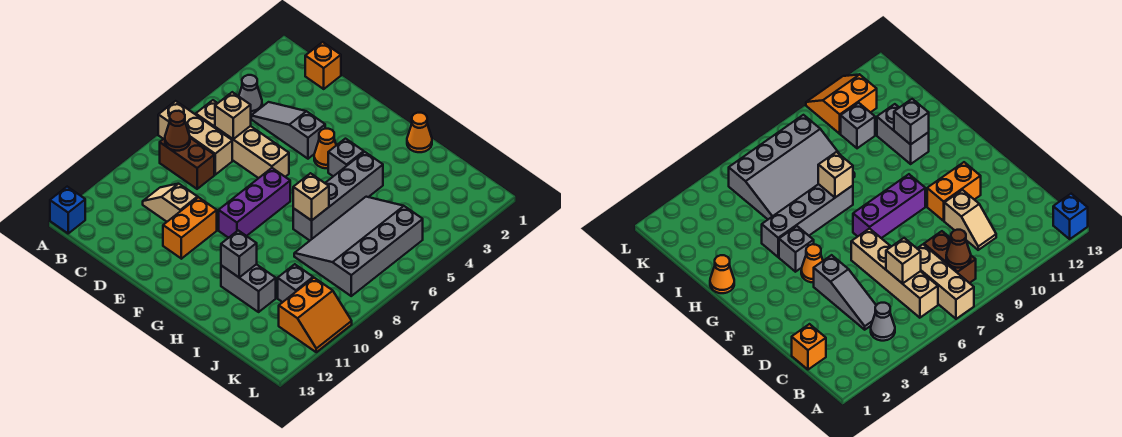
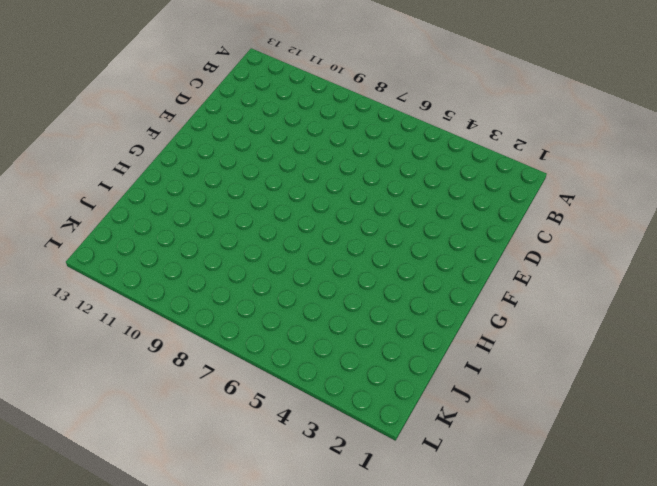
none -> tan brick A7:C7 level 1
none -> blue brick A13 level 1
none -> grey cone B4 level 1

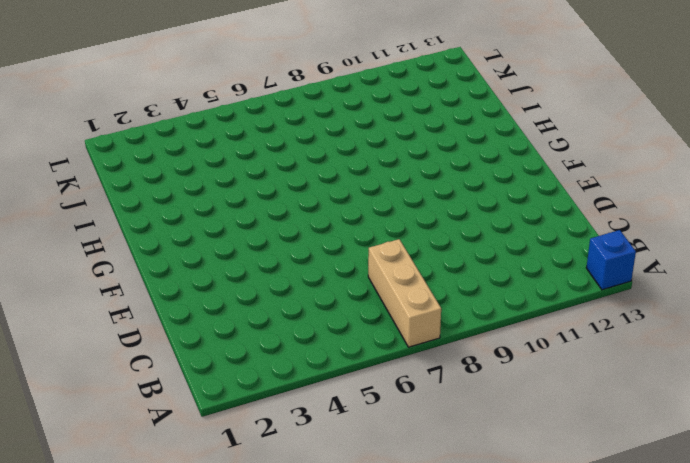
none -> grey cone B4 level 1
none -> tan brick B6:E6 level 1
none -> brown brick B8:C8 level 1

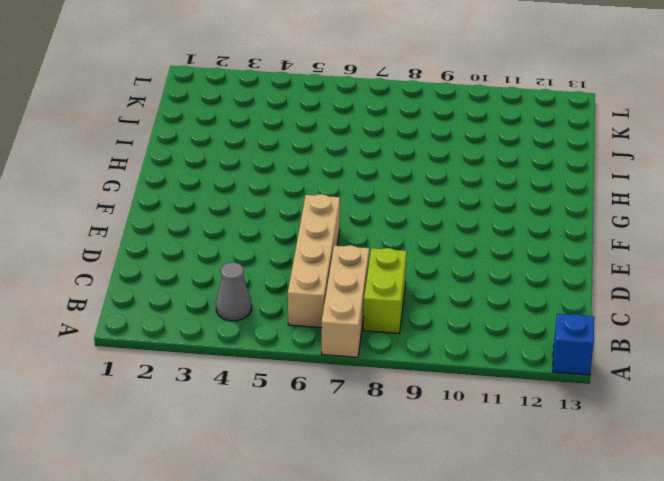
lime brick B8:C8 level 1 -> brown brick B8:C8 level 1
none -> orange brick C1 level 1
none -> grey slope C4:E4 level 1 top E
none -> tan slope C10:D10 level 1 top D

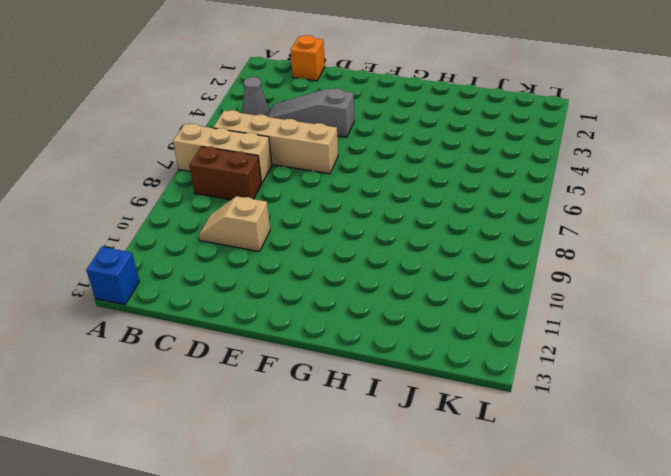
none -> orange brick E10:E11 level 1
none -> orange cone F4 level 1
none -> purple brick F7:F9 level 1

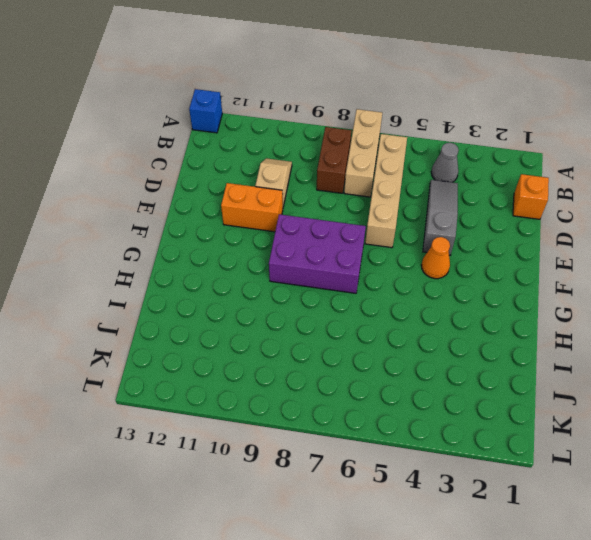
purple brick F7:G9 level 1 -> purple brick F7:F9 level 1
none -> grey brick G4 level 1
none -> orange cone H1 level 1
none -> grey brick H4:H7 level 1

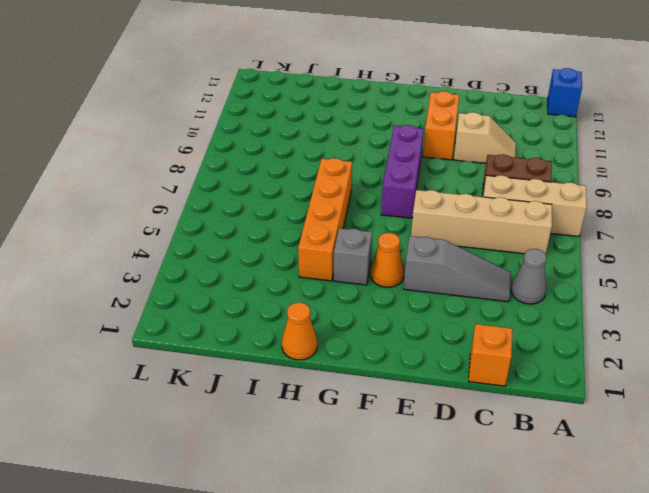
orange brick H4:H7 level 1 -> grey brick H4:H7 level 1
none -> grey brick H11:I11 level 1
none -> grey slope I5:K8 level 1 top K
none -> grey brick J10 level 1

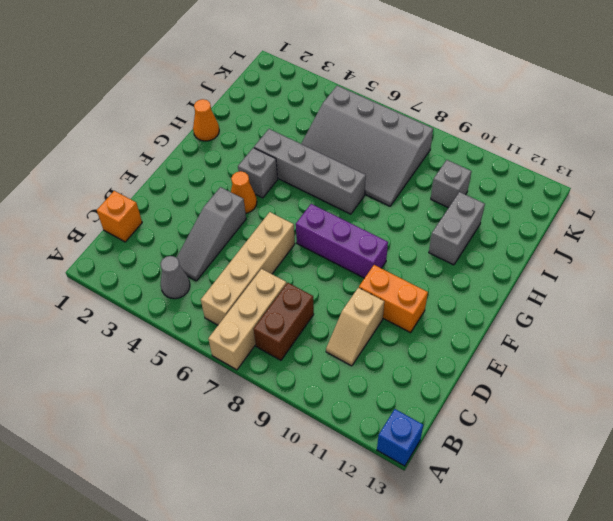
none -> orange slope K10:L11 level 1 top K
none -> brown cone B8 level 2
none -> tan brick C6 level 2

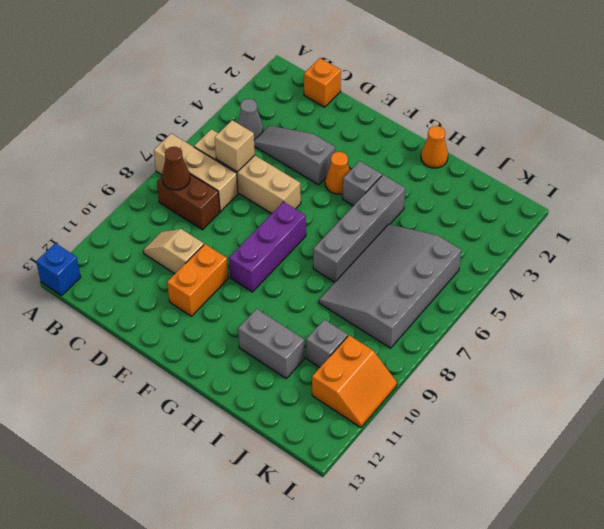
none -> tan brick H7 level 2
none -> grey brick H11 level 2

